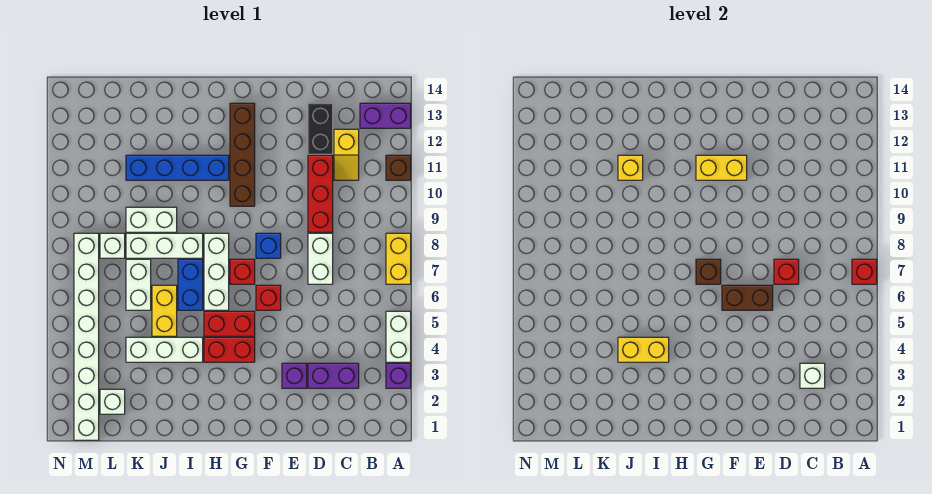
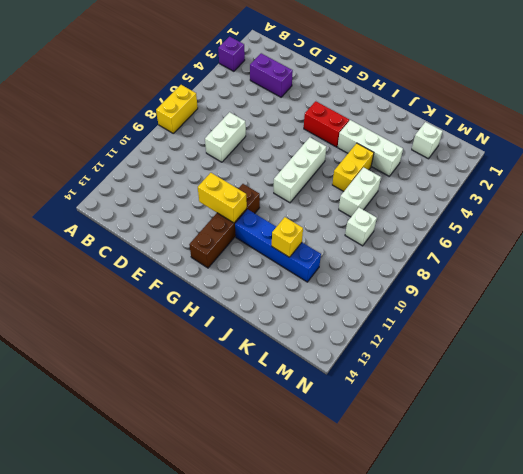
none -> white brick A4:A5 level 1
none -> brown brick A11 level 1
none -> purple brick A13:B13 level 1
none -> yellow slope C11:C12 level 1 top 12

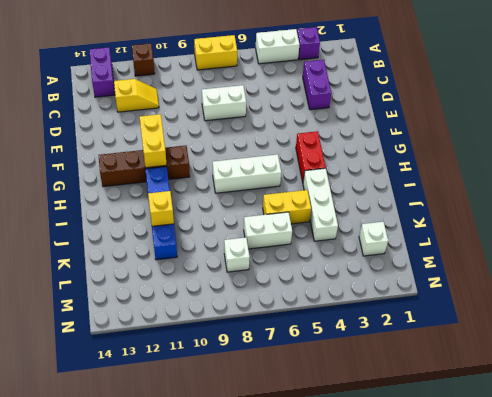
none -> red brick D9:D11 level 1
none -> black brick D12:D13 level 1
none -> purple brick E3 level 1
none -> red brick F6 level 1

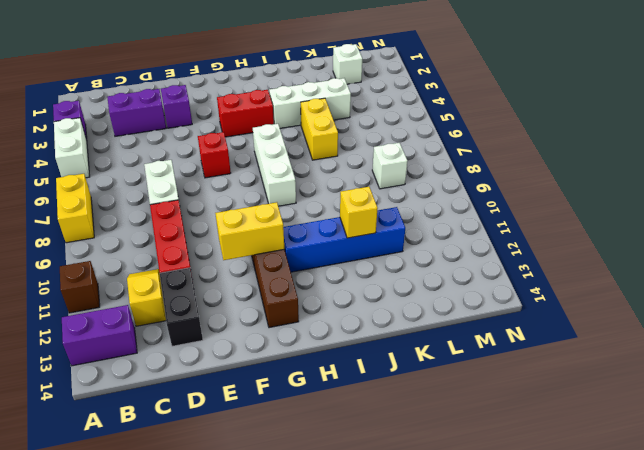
none -> blue brick F8 level 1
none -> red brick G5:H5 level 1
none -> red brick G7 level 1
none -> blue brick I6:I7 level 1

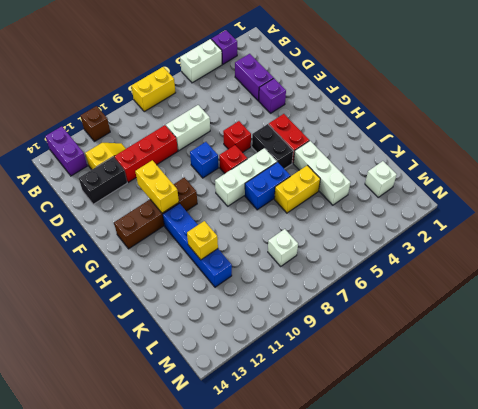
black brick G5:H5 level 1 -> red brick G5:H5 level 1
none -> white brick I8:K8 level 1
none -> white brick J9:K9 level 1
none -> white brick K6:K7 level 1
none -> white brick M1:M8 level 1

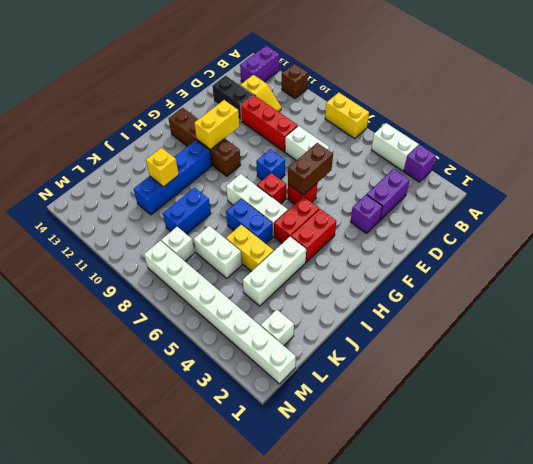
blue brick J9:K9 level 1 -> white brick J9:K9 level 1
none -> white brick I8:K8 level 1
none -> red brick A7 level 2
none -> white brick C3 level 2
none -> red brick D7 level 2

